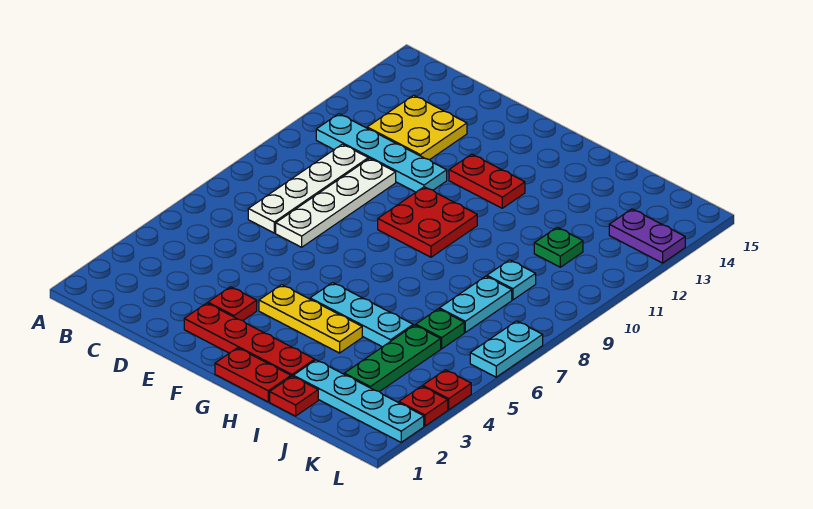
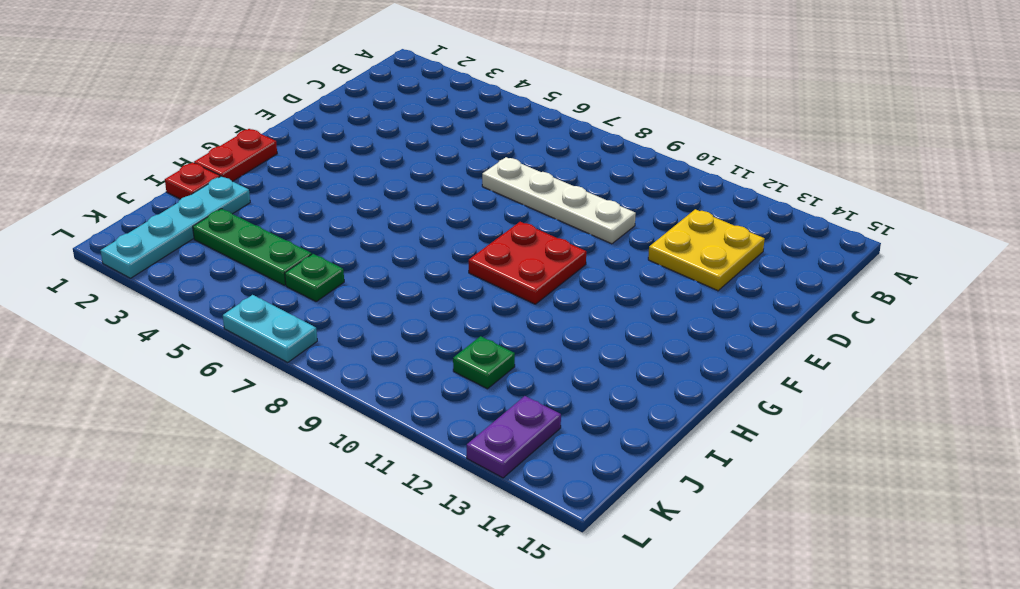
none -> cyan plate B11:E11 level 1
none -> white plate C7:C10 level 1
none -> red plate E2:H2 level 1

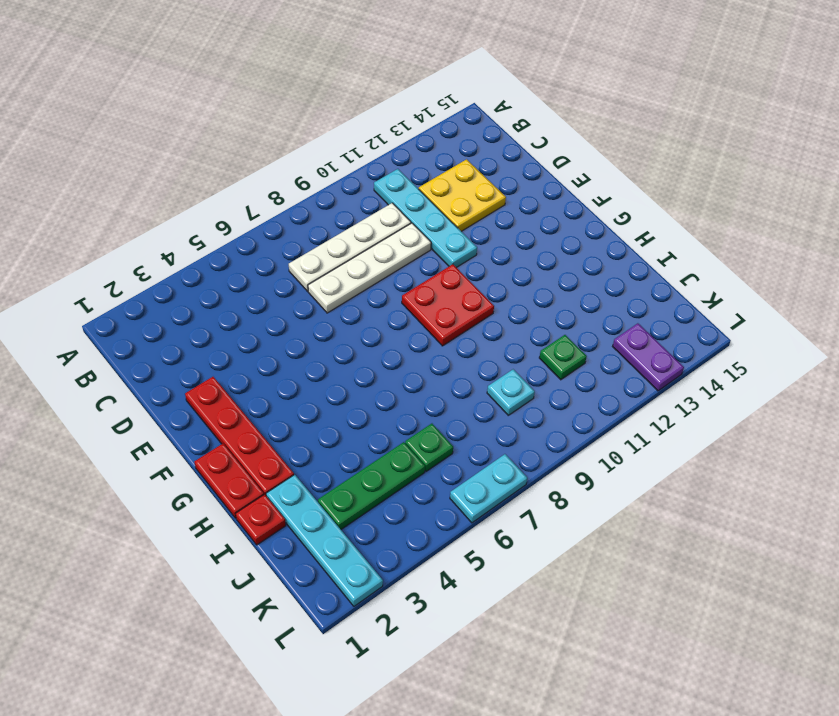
none -> red plate E3 level 1
none -> yellow plate F4:H4 level 1
none -> red plate F12:G12 level 1

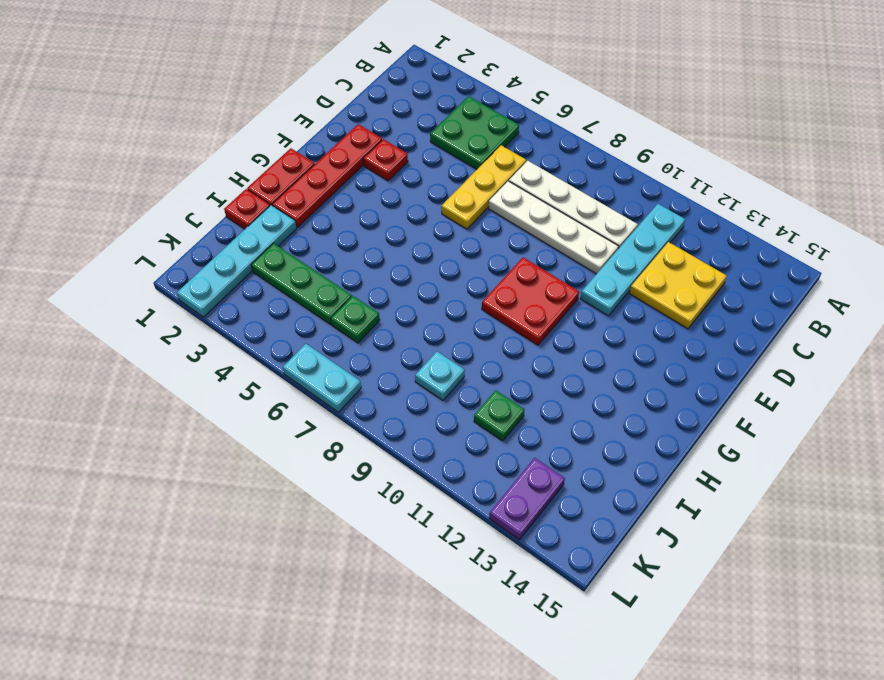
green plate B4:C5 level 1 -> none
yellow plate C6:E6 level 1 -> yellow plate F4:H4 level 1
none -> red plate F12:G12 level 1
none -> cyan plate G5:I5 level 1
none -> cyan plate J7:J8 level 1

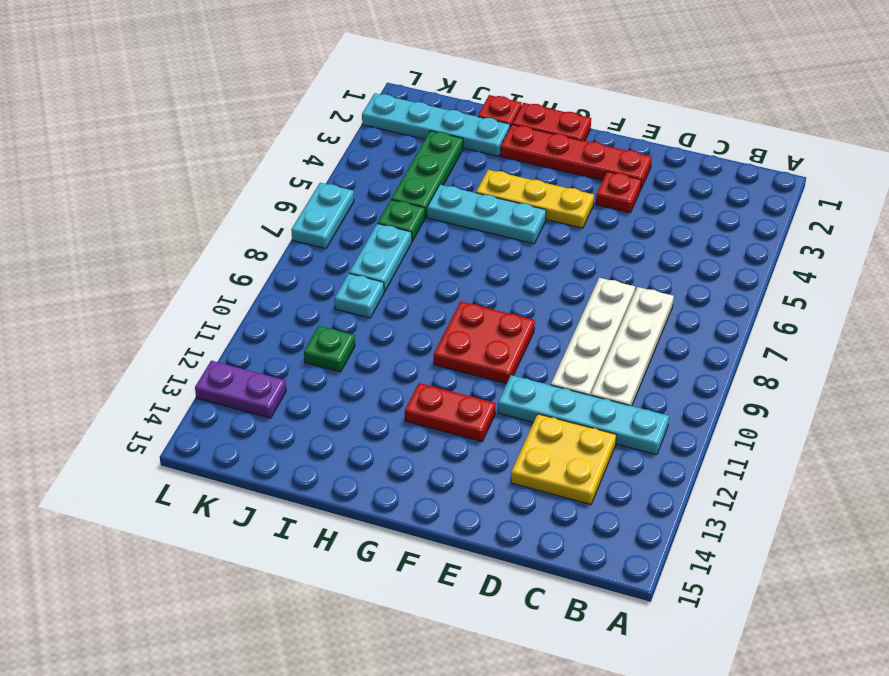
none -> red plate L3 level 1
none -> red plate L4 level 1

